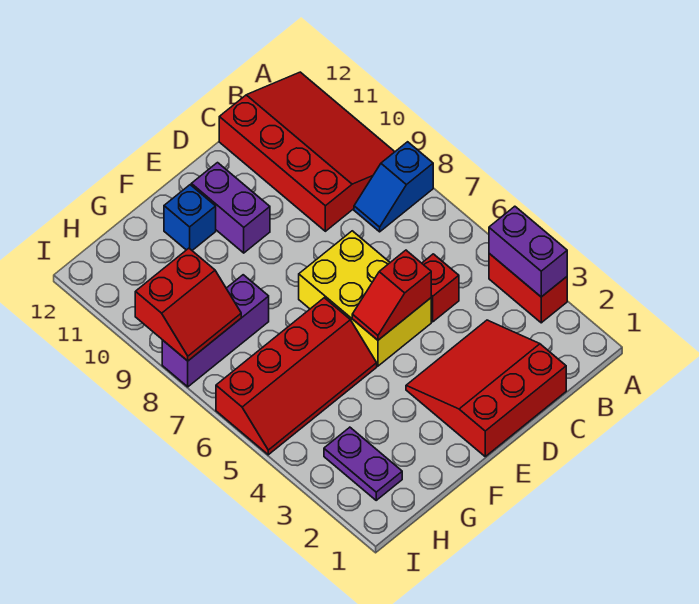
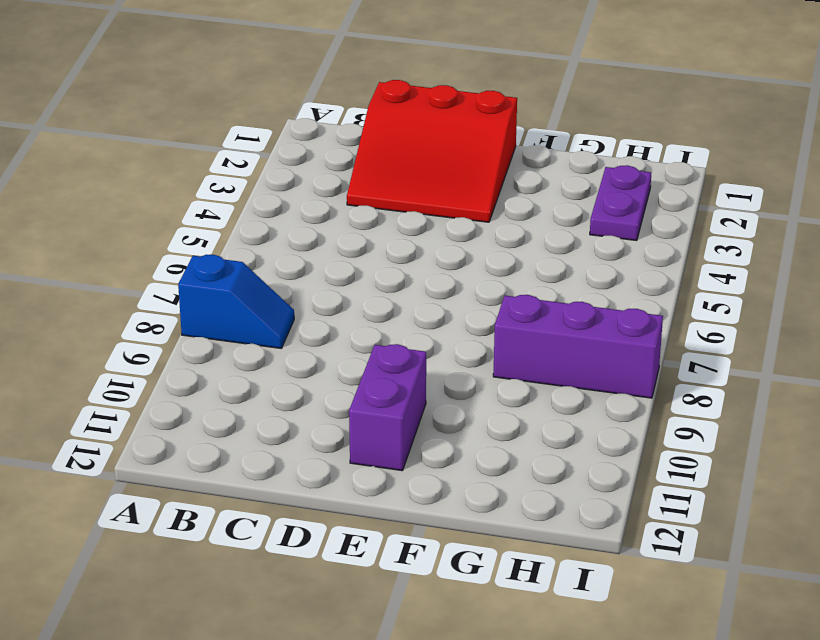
none -> red brick A3:A4 level 1
none -> red slope A9:C12 level 1 top C
none -> red brick C5 level 1

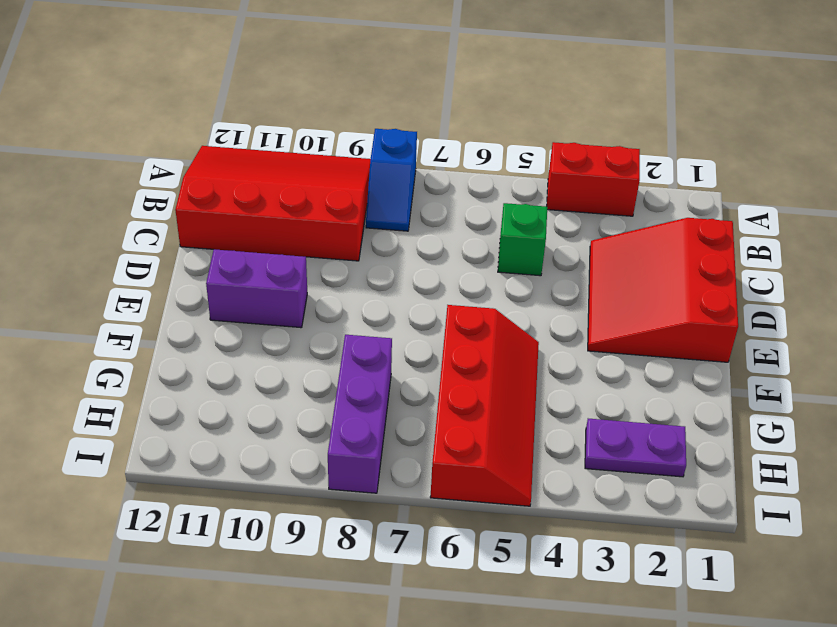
green brick C5 level 1 -> red brick C5 level 1
none -> yellow brick D5:E7 level 1
none -> blue brick F11 level 1
none -> purple brick A3:A4 level 2

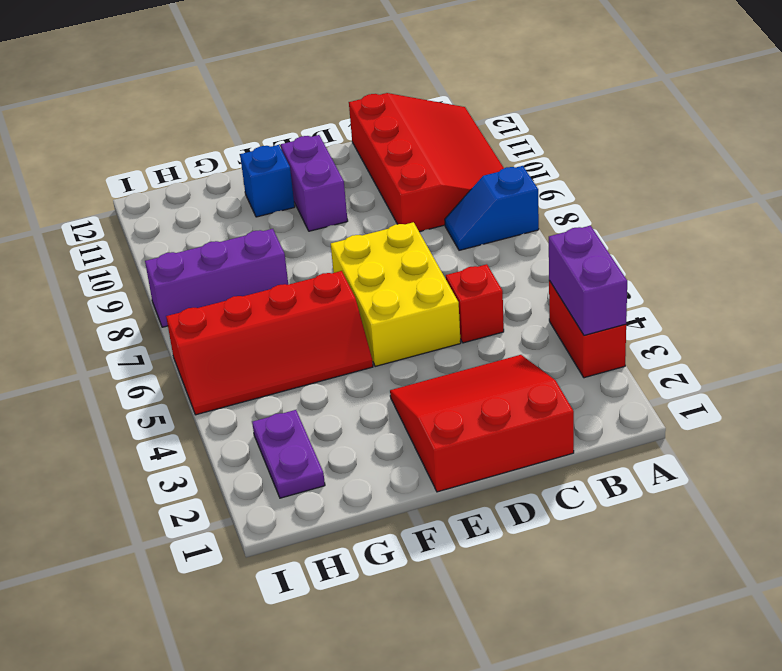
none -> red slope D5:E5 level 2 top D
none -> red slope H8:I9 level 2 top 9

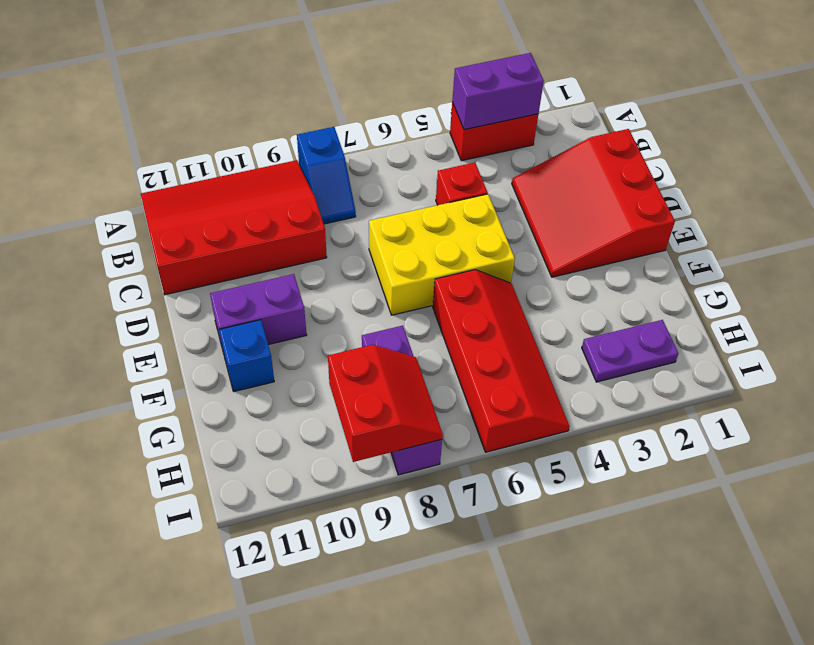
none -> red slope D5:E5 level 2 top D

